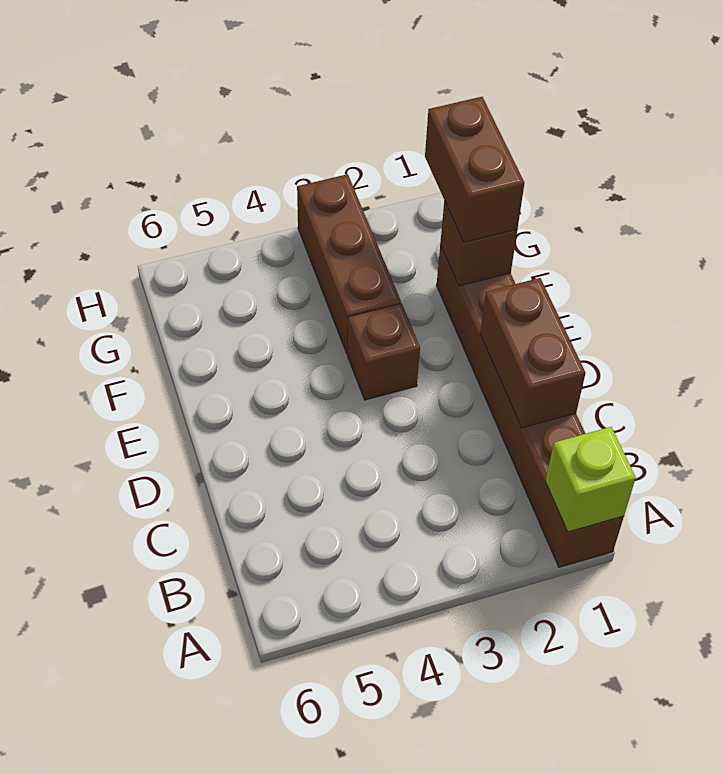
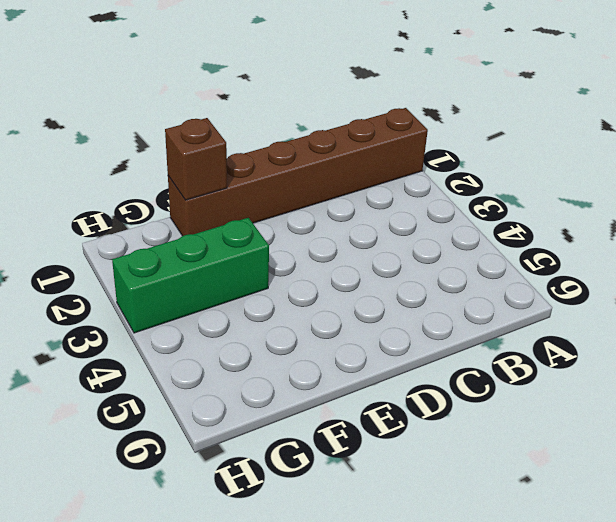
green brick F3:H3 level 1 -> brown brick F3:H3 level 1
none -> brown brick E3 level 1
none -> lime brick A1 level 2

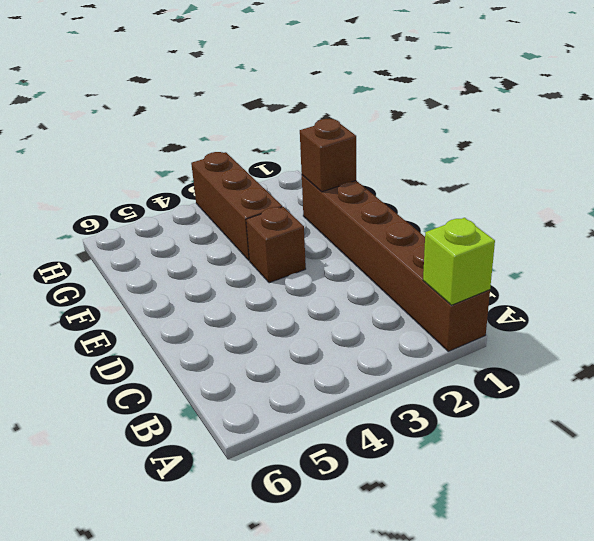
none -> brown brick C1:D1 level 2
none -> brown brick F1:G1 level 3

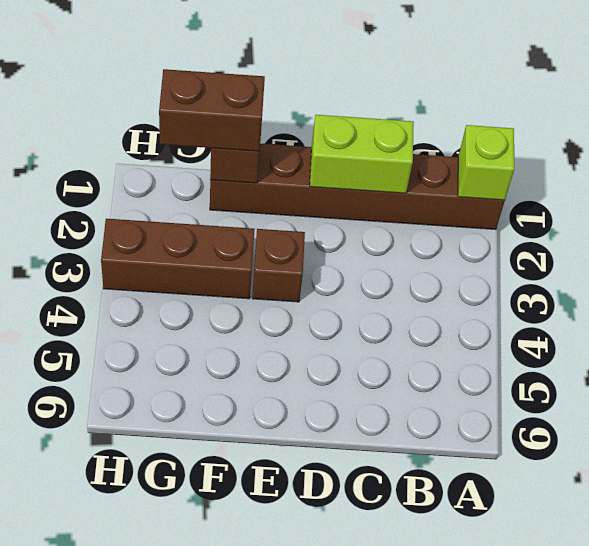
lime brick C1:D1 level 2 -> brown brick C1:D1 level 2

